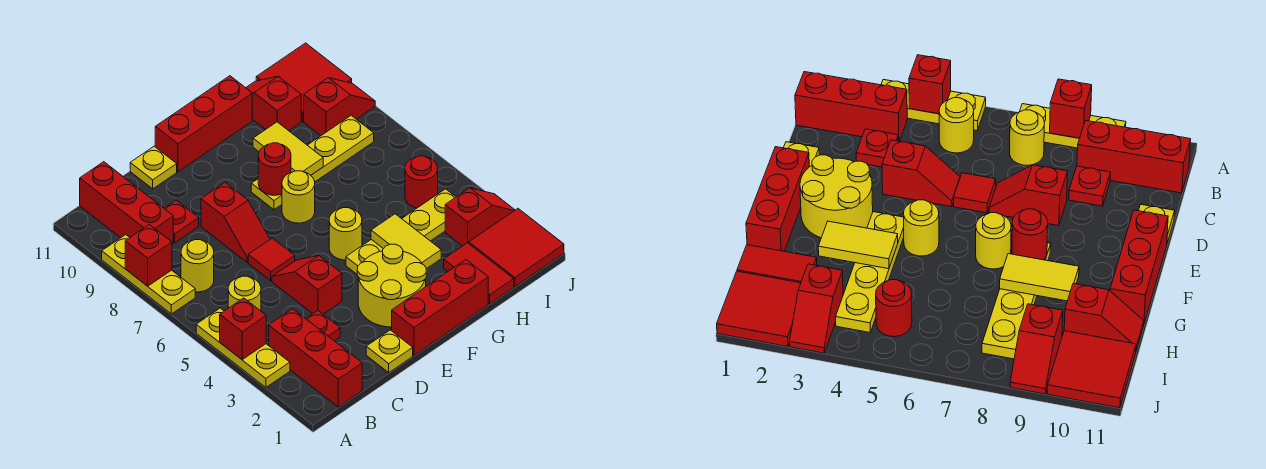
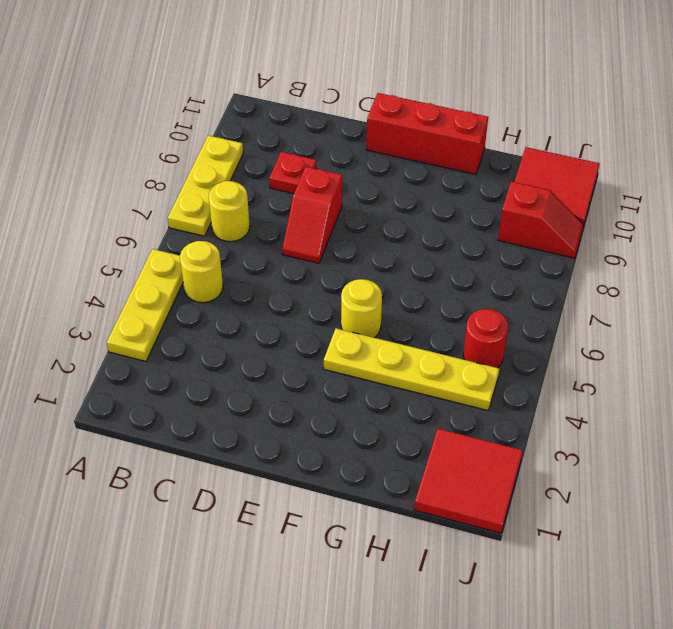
none -> red brick B1:B3 level 1
none -> red brick B9:B11 level 1
none -> red plate C3 level 1
none -> yellow plate D1 level 1

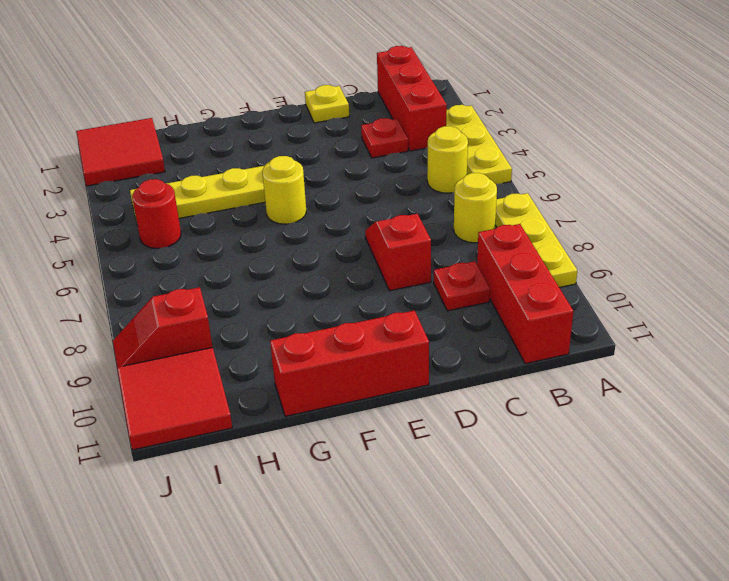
none -> red slope D4:D5 level 1 top 4
none -> red tile D6 level 1
none -> yellow plate D11 level 1
none -> red brick E1:G1 level 1

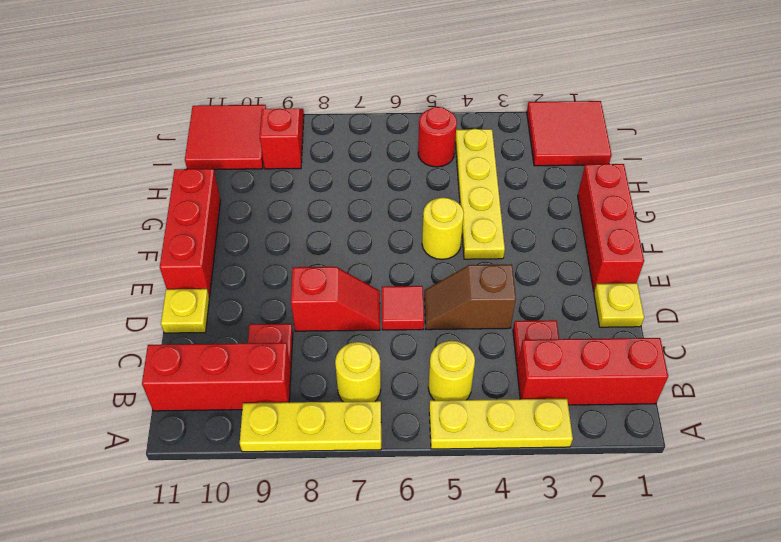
brown slope D4:D5 level 1 top 4 -> red slope D4:D5 level 1 top 4
none -> yellow round brick E2:F3 level 1
none -> yellow round brick F7 level 1
none -> yellow plate F8:I8 level 1
none -> red tile H1:H2 level 1

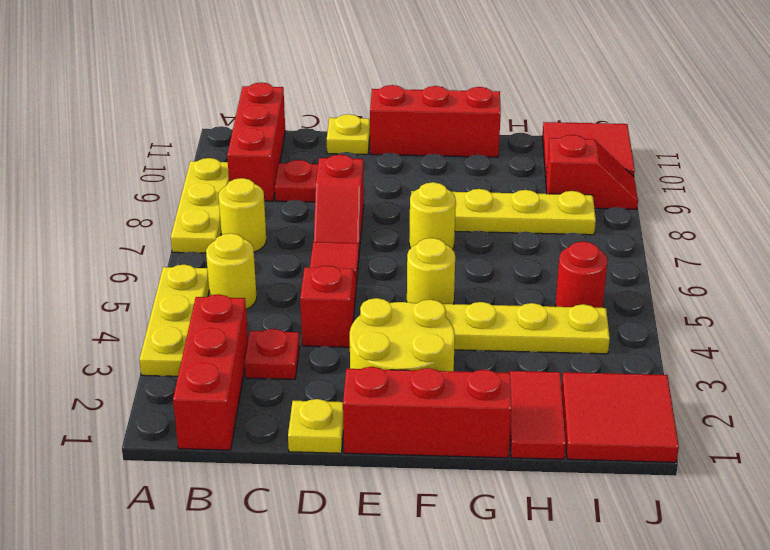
none -> red slope H10:H11 level 1 top 10
none -> red slope I3:J3 level 1 top I
none -> red brick A4 level 2
none -> red brick A8 level 2

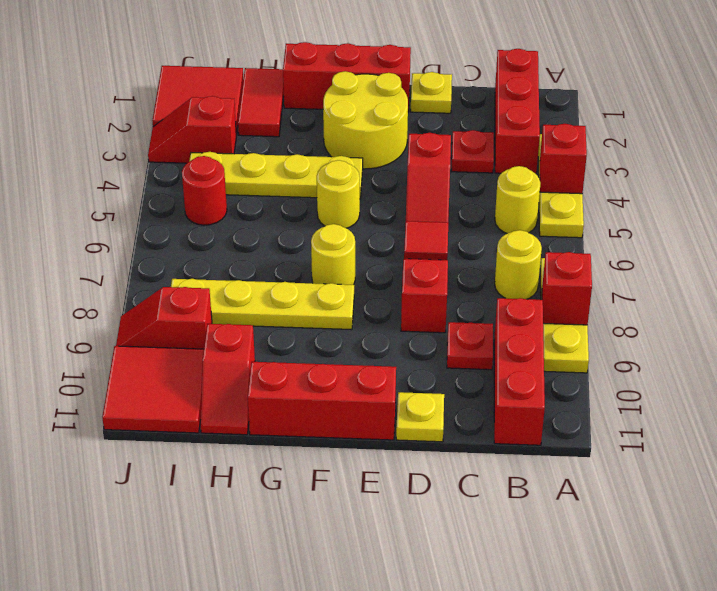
none -> red round brick F8 level 2
none -> yellow tile G3:G4 level 2
none -> yellow tile G8:G9 level 2

